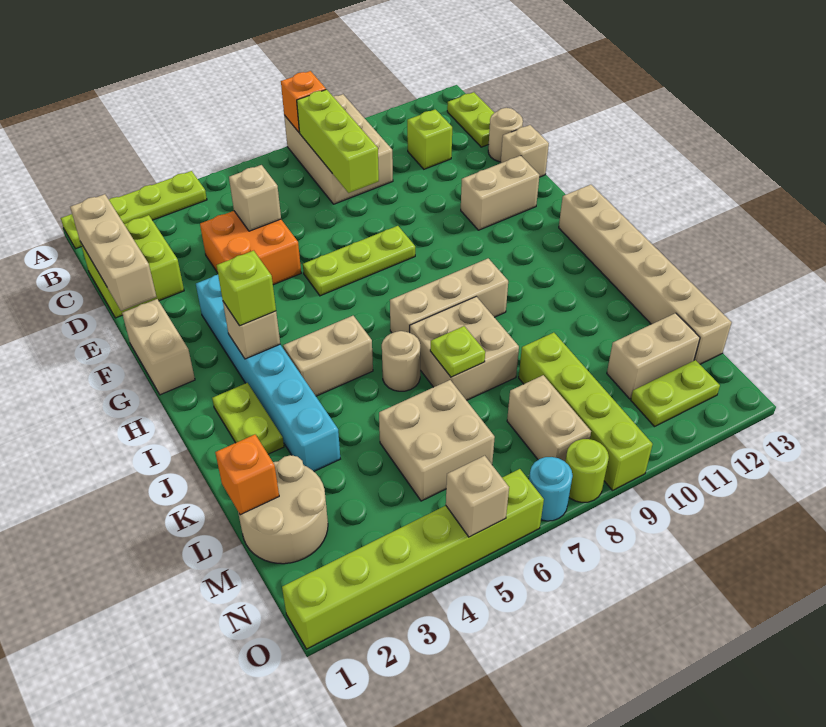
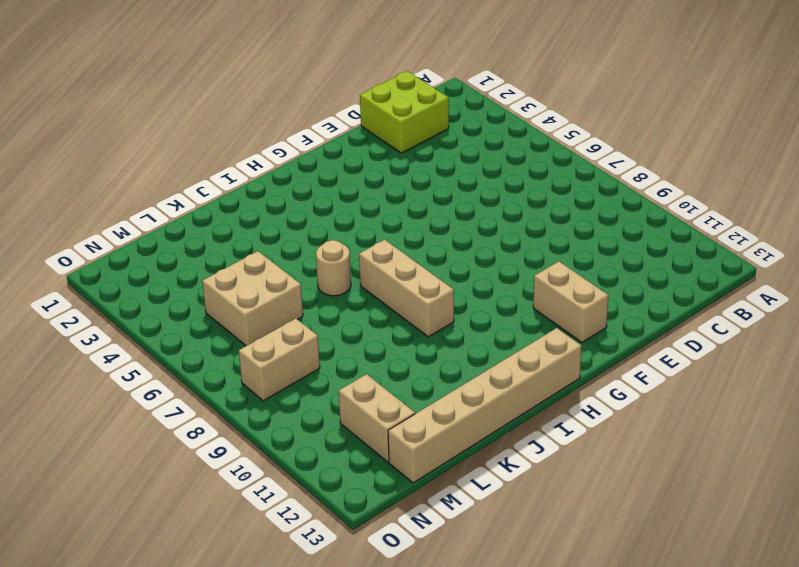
none -> lime plate A1:A4 level 1
none -> tan brick A8:C9 level 1
none -> lime plate B13:C13 level 1
none -> lime brick C11 level 1

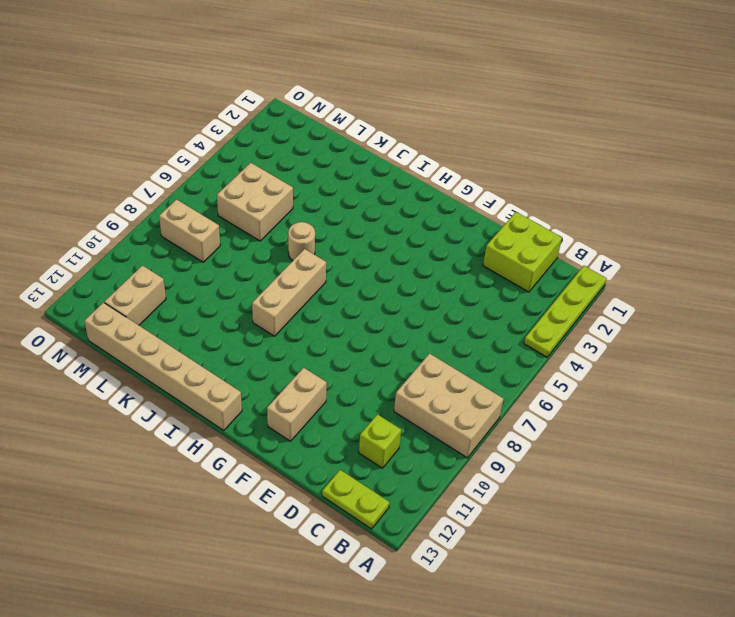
none -> orange brick D4:E5 level 1
none -> tan round brick D13 level 1
none -> tan brick E13 level 1
none -> tan brick F1:G1 level 1

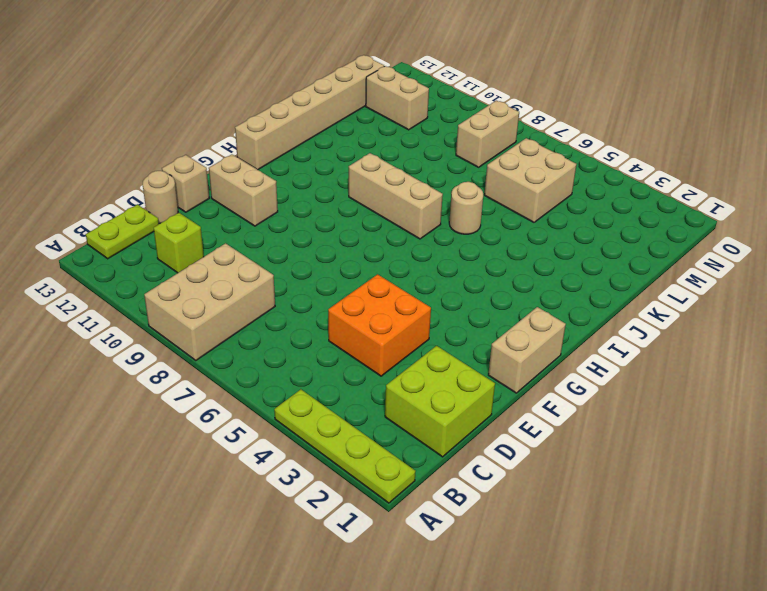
none -> cyan brick F3:K3 level 1
none -> lime plate F6:F8 level 1
none -> lime plate I2:J2 level 1
none -> tan brick I4:I5 level 1

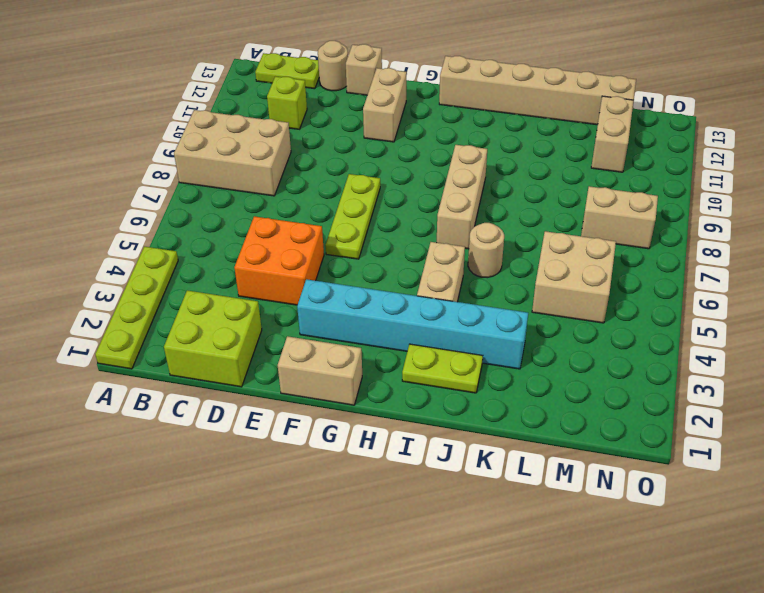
none -> tan brick J7:K8 level 1
none -> tan round brick L1:M2 level 1
none -> lime brick L9:O9 level 1
none -> lime plate N11:N12 level 1

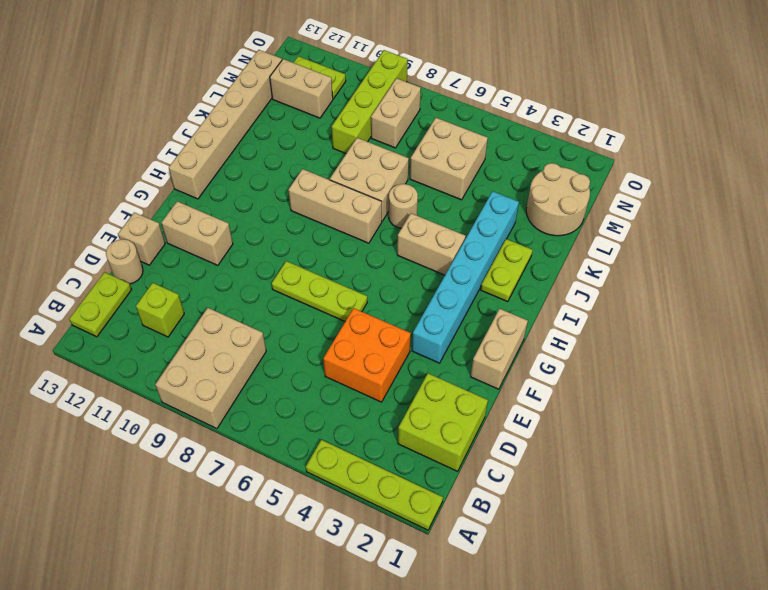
none -> lime brick O1:O6 level 1
none -> cyan round brick O7 level 1
none -> lime round brick O8 level 1
none -> orange brick A8 level 2

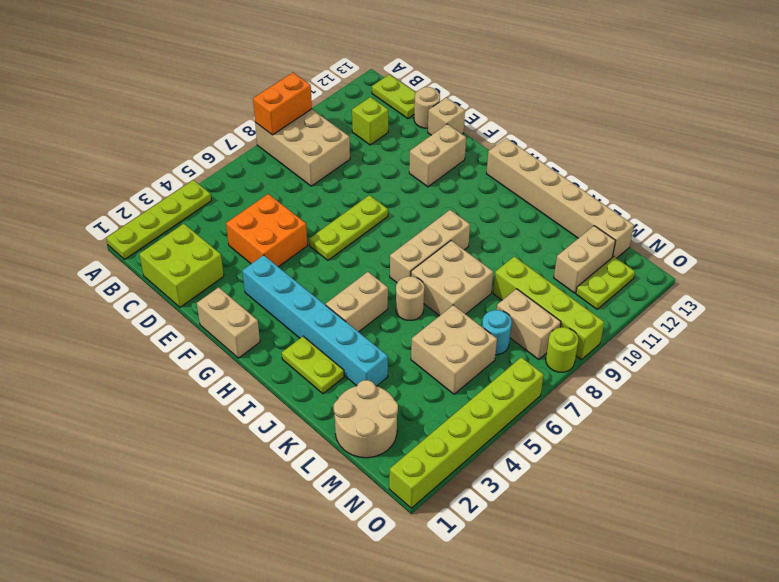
orange brick A8:A9 level 2 -> orange brick A8 level 2
cyan round brick M7 level 1 -> cyan round brick O7 level 1
none -> lime brick B8:D8 level 2
none -> tan brick C1:E1 level 2
none -> tan brick D5 level 2
none -> tan brick H3 level 2

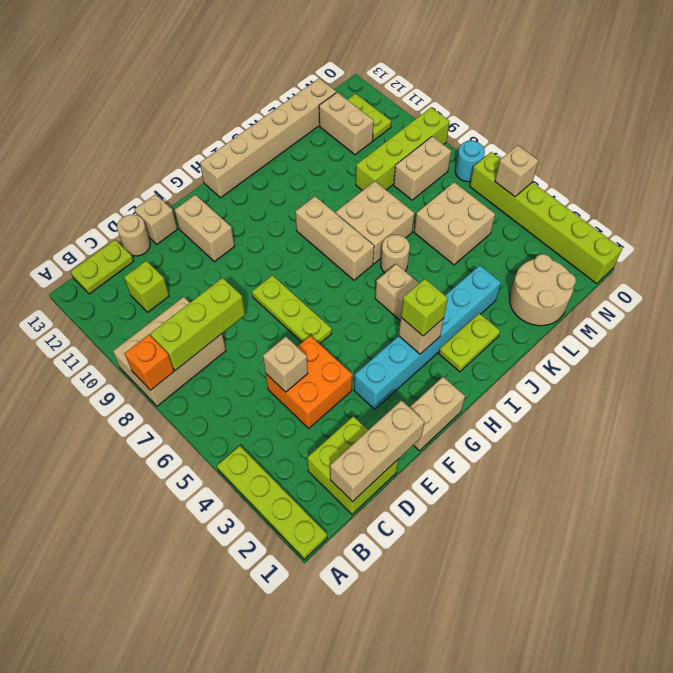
none -> lime round brick O8 level 1
none -> lime plate K7 level 2
none -> orange brick L1 level 2

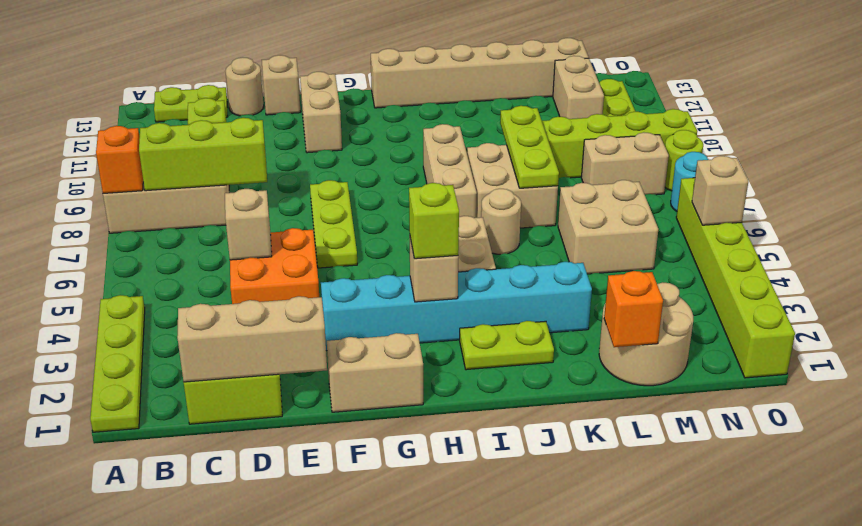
lime plate K7:K9 level 2 -> lime plate K7 level 2

